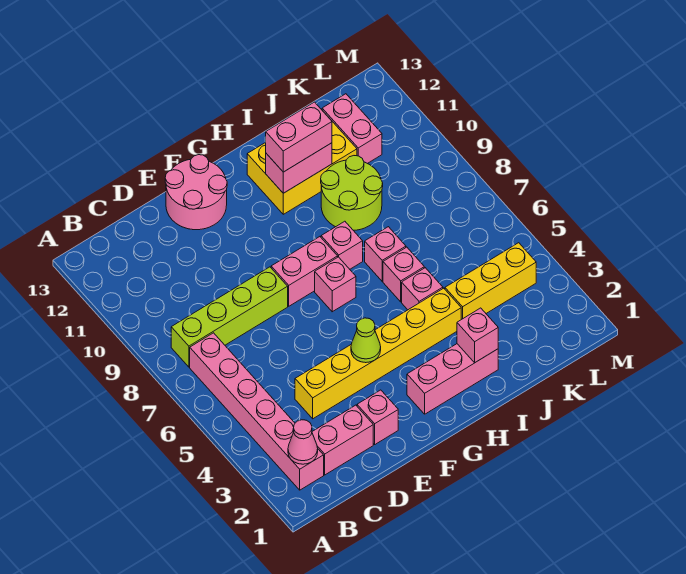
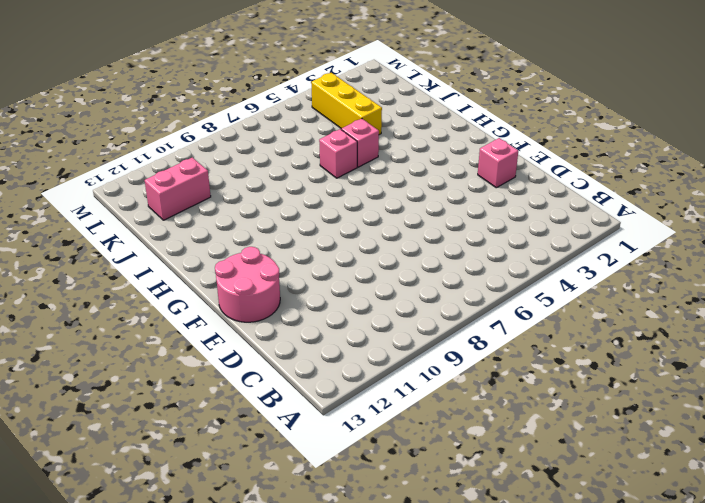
none -> pink brick B2:B7 level 1
none -> lime brick B8:E8 level 1
none -> pink brick C2:D2 level 1

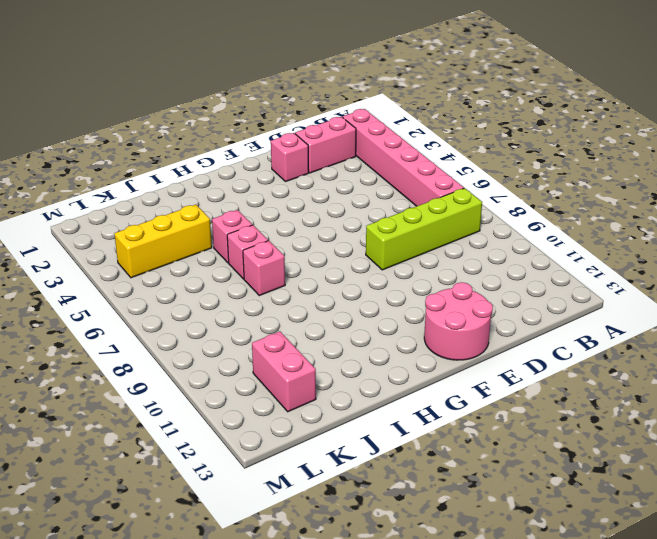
none -> yellow brick D4:I4 level 1
none -> pink brick F8:G8 level 1
none -> pink brick G2:I2 level 1

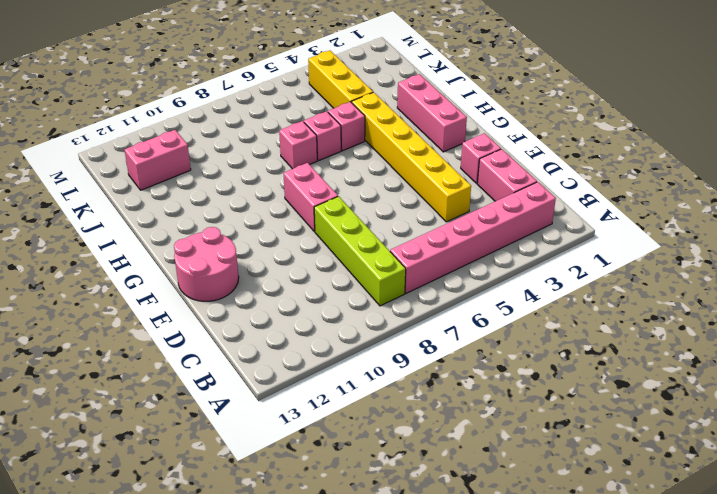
none -> pink brick G7 level 1
none -> pink brick H8 level 1
none -> yellow brick H11:J12 level 1

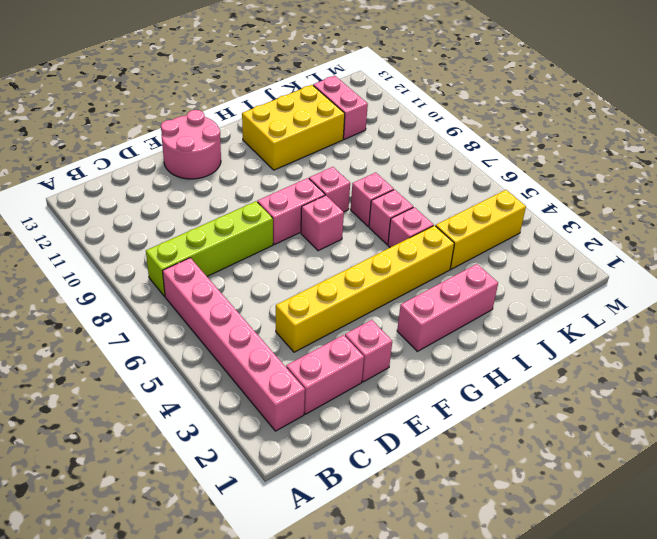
none -> lime round brick I9:J10 level 1
none -> pink cone B2 level 2
none -> lime cone F4 level 2

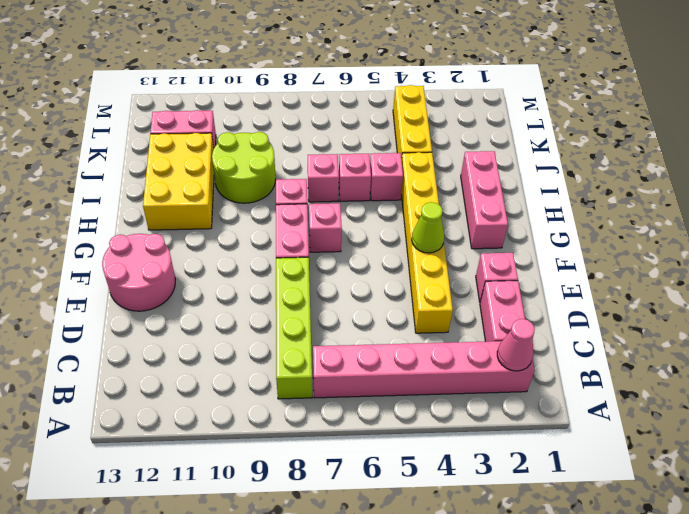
none -> pink brick H11:I11 level 2
none -> pink brick I2 level 2
none -> pink brick H11:I11 level 3

